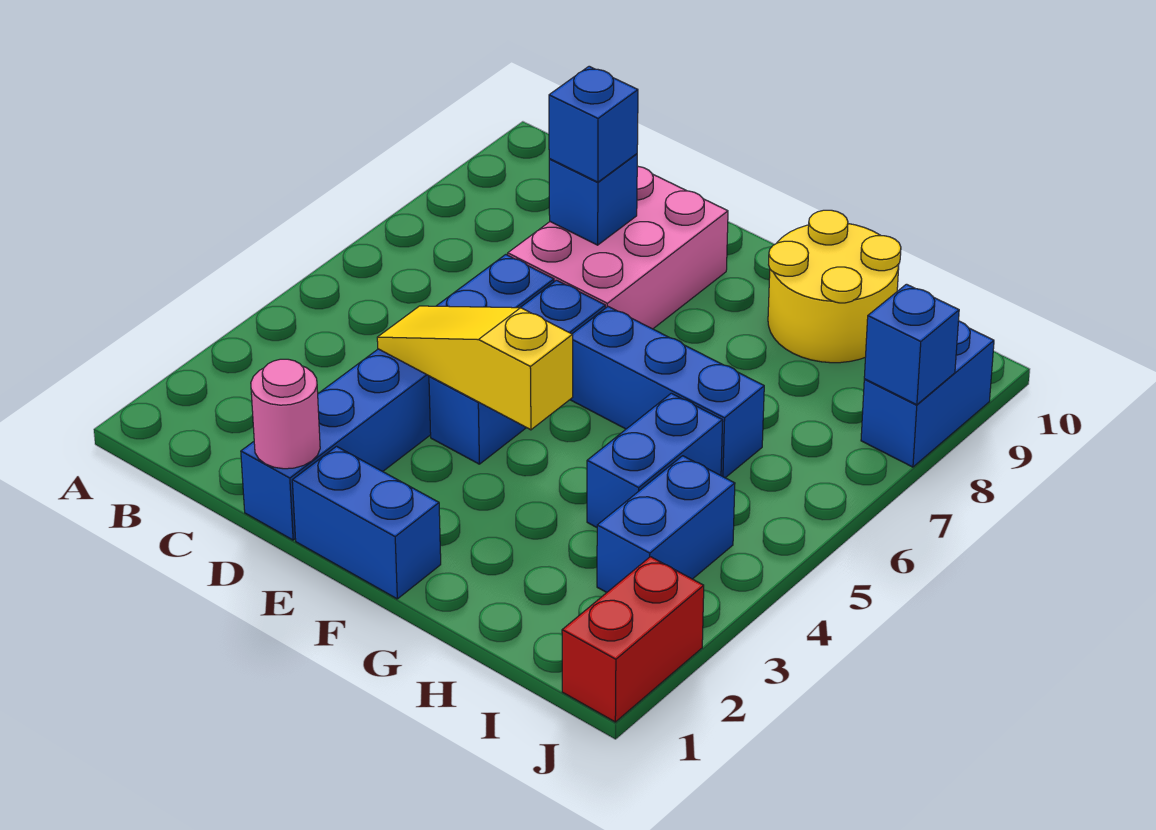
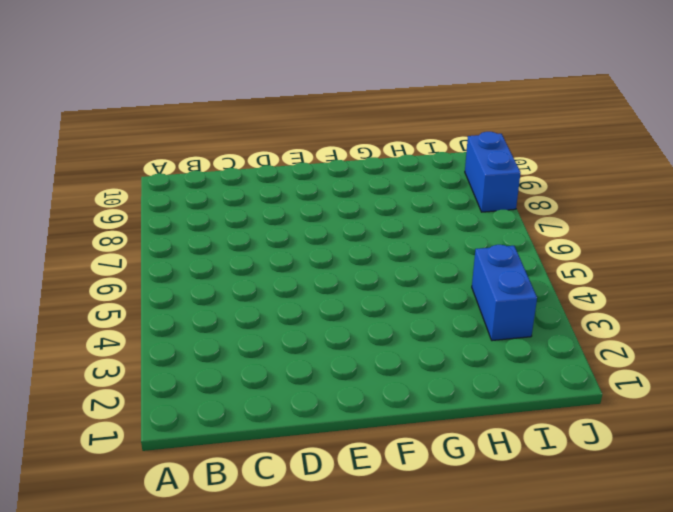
none -> blue brick D1:D6 level 1
none -> pink brick D7:E9 level 1
none -> blue brick E1:F1 level 1

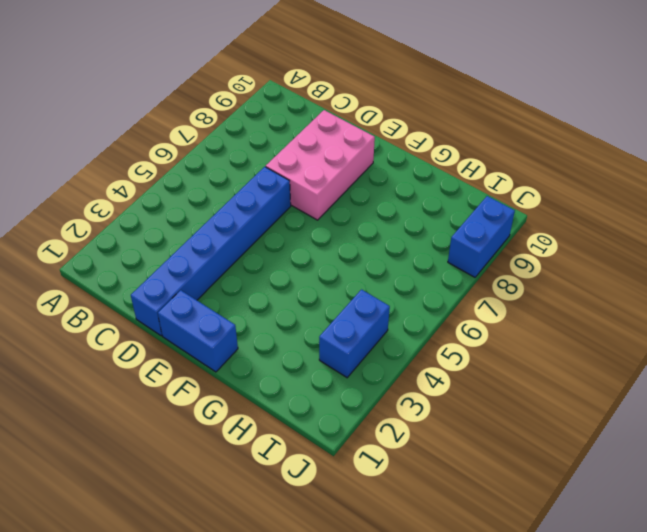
none -> blue brick E4:E6 level 1
none -> blue brick F6:H6 level 1
none -> yellow round brick G9:H10 level 1

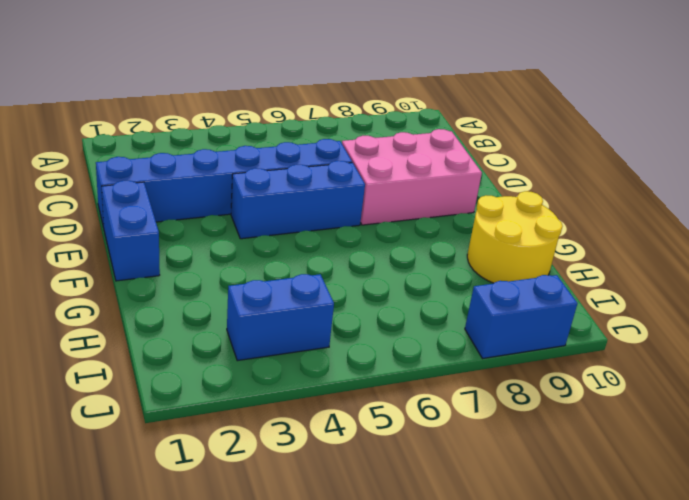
none -> blue brick F6:H6 level 1
none -> blue brick H4:H5 level 1
none -> red brick J1:J2 level 1

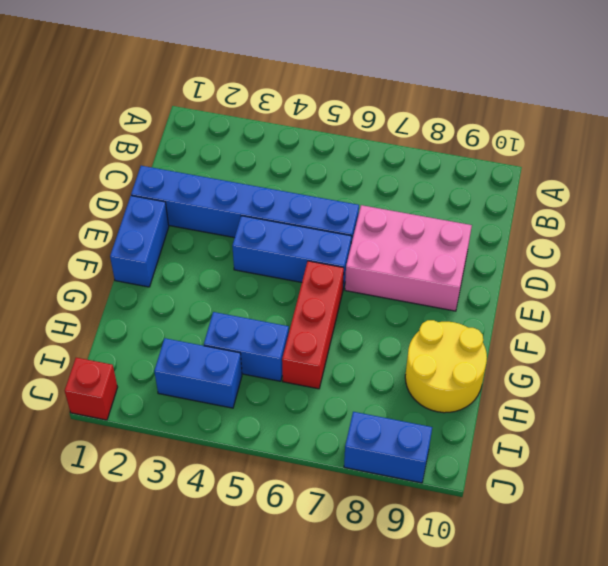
red brick F6:H6 level 1 -> blue brick F6:H6 level 1
red brick J1 level 1 -> red brick J1:J2 level 1
none -> pink round brick D1 level 2
none -> yellow slope D4:F4 level 2 top F
none -> blue brick D8 level 2

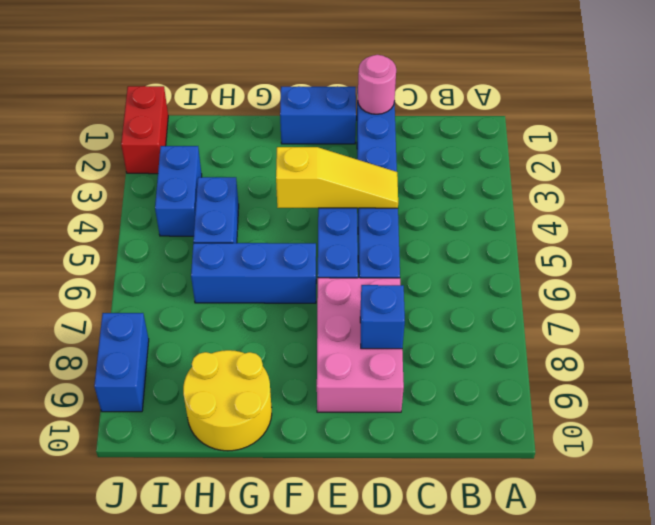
none -> blue brick J8 level 2
none -> blue brick D8 level 3

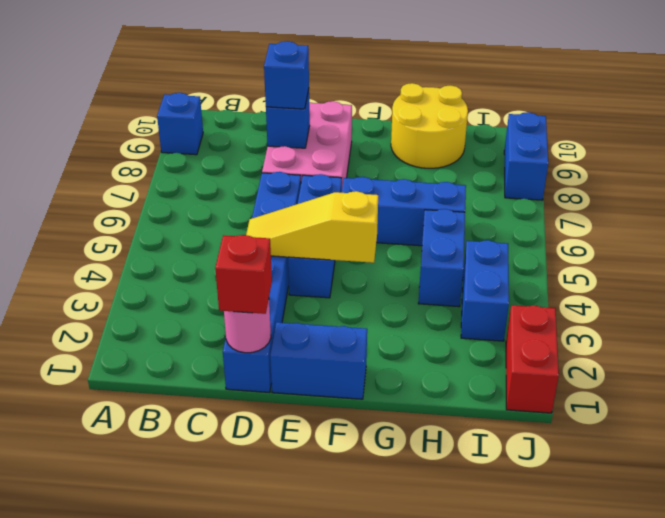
blue brick A9 level 1 -> blue brick J8 level 2
red brick D1 level 3 -> none

